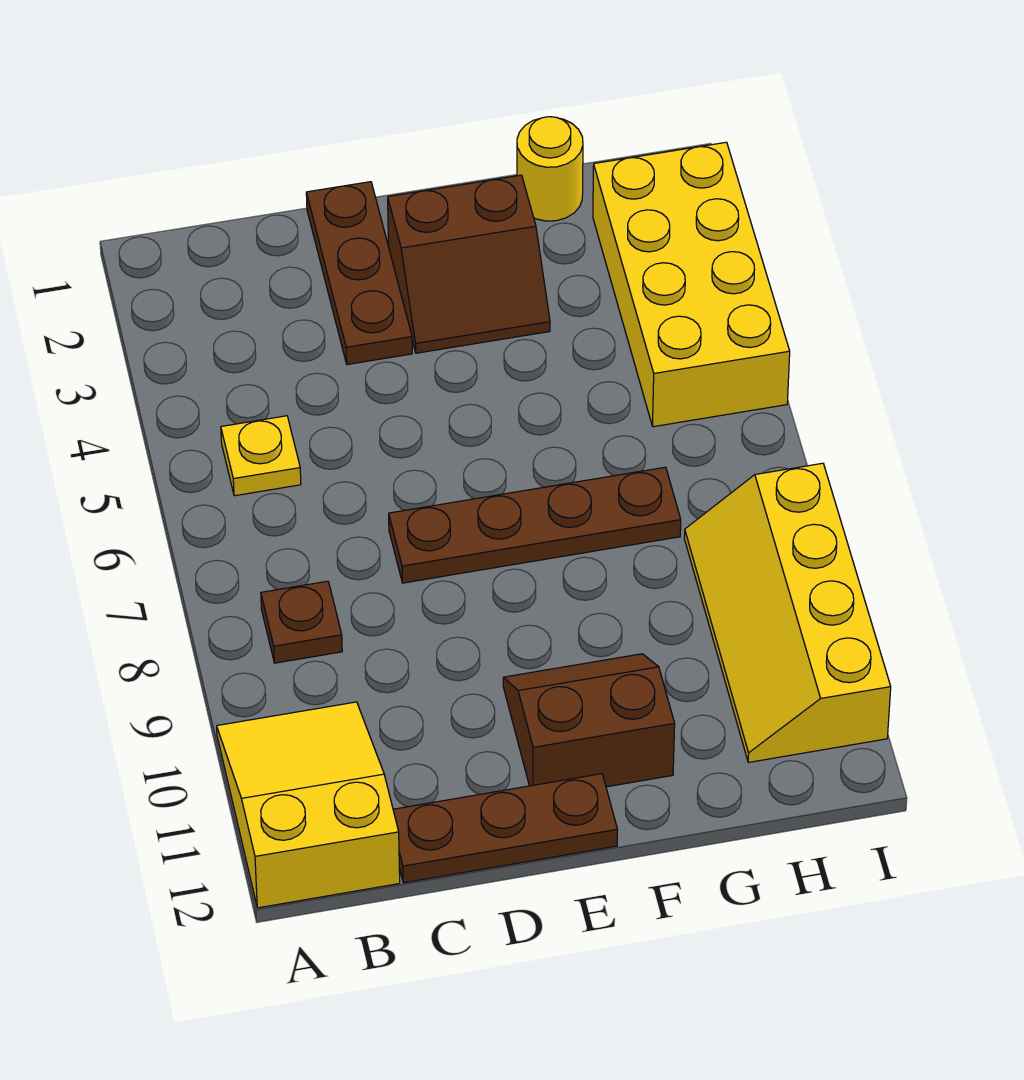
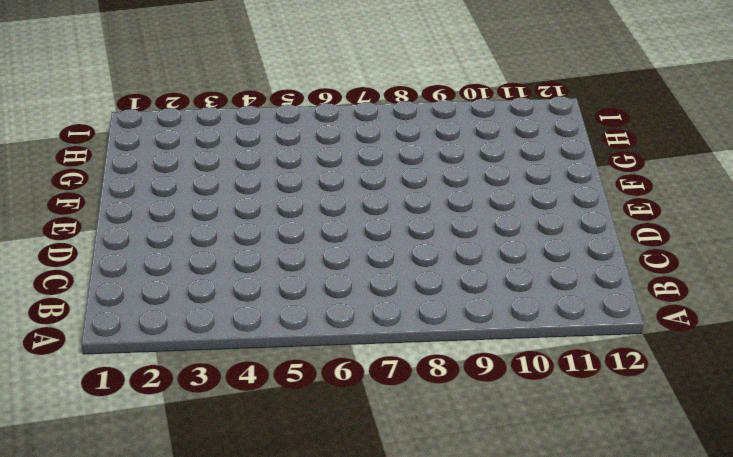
none -> yellow slope A10:B12 level 1 top 12
none -> yellow plate B5 level 1

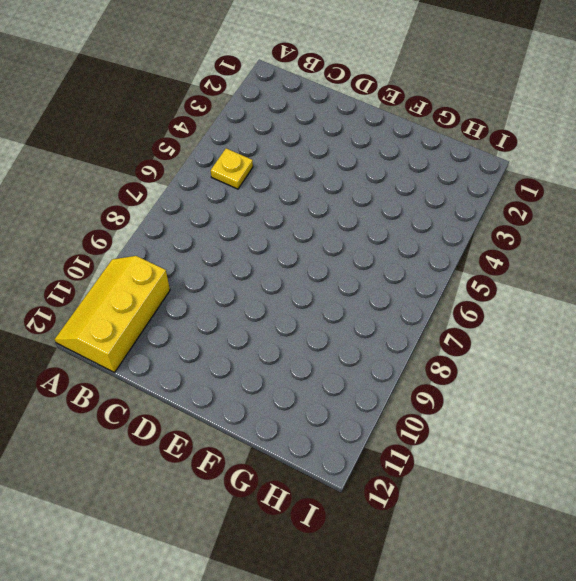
yellow slope A10:B12 level 1 top B -> yellow slope A10:B12 level 1 top 12
none -> brown plate B8 level 1
none -> brown plate C12:E12 level 1

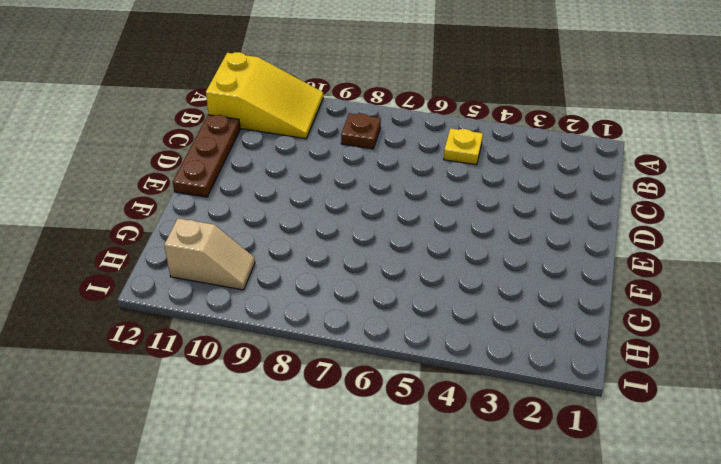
tan slope H10:H11 level 1 top 11 -> yellow slope H8:I11 level 1 top I
none -> brown plate D1:D3 level 1
none -> brown plate D7:G7 level 1

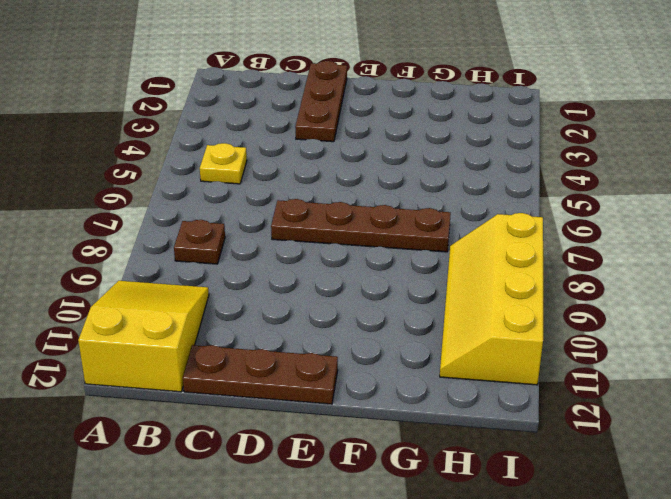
none -> brown slope E2:F3 level 1 top 2
none -> brown slope E10:F11 level 1 top 11

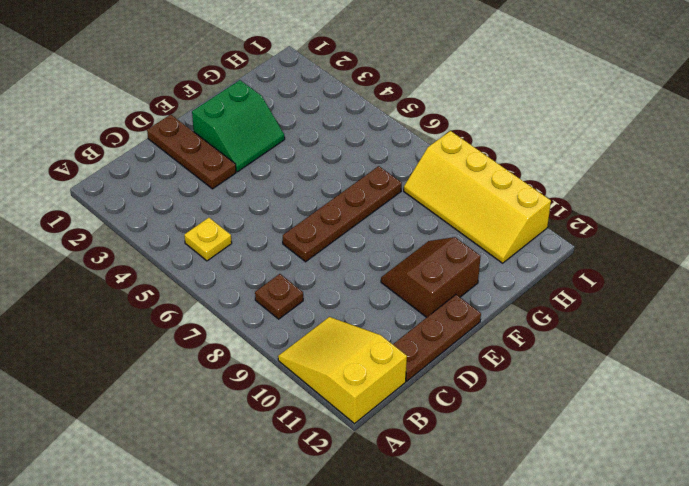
green slope E2:F3 level 1 top 2 -> brown slope E2:F3 level 1 top 2
none -> yellow round brick G1 level 1
none -> yellow brick H2:I5 level 1

